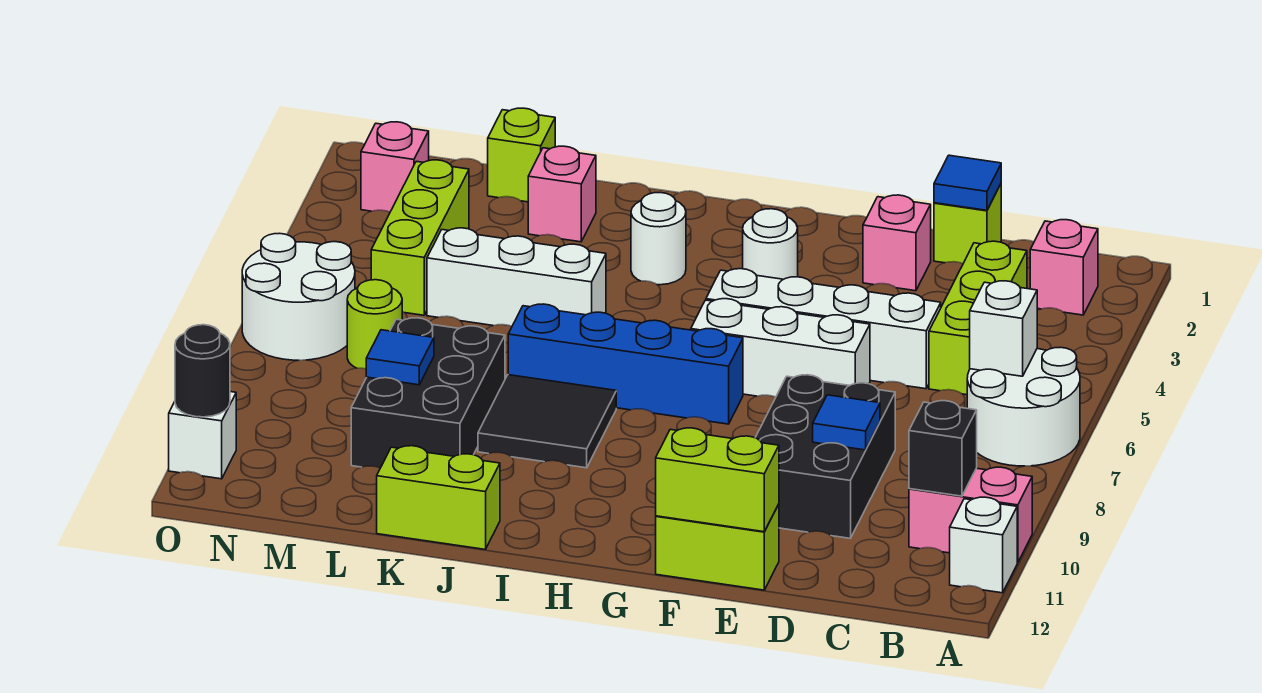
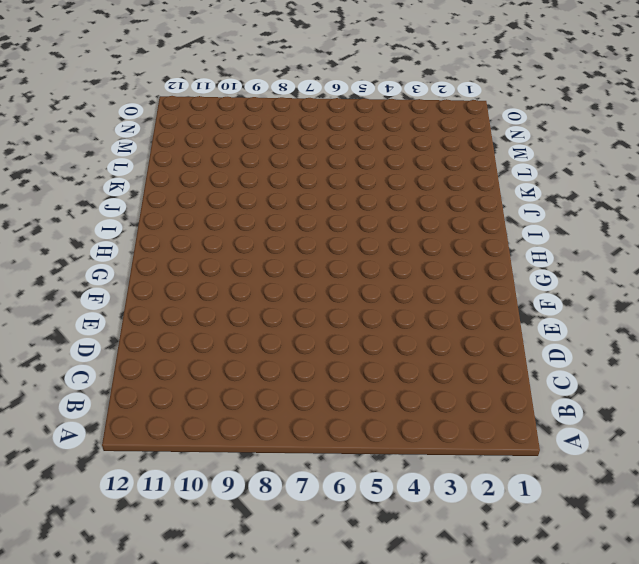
none -> white round brick A6:B7 level 1
none -> pink brick A10:B10 level 1
none -> white brick A11 level 1
none -> pink brick B2 level 1

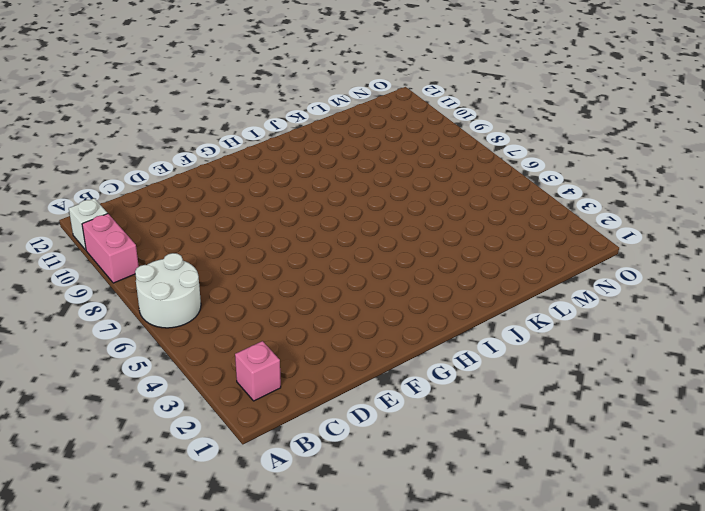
pink brick A9:A10 level 1 -> pink brick A10:B10 level 1
none -> lime brick C3:C5 level 1
none -> lime brick D1 level 1
none -> white brick D5:G5 level 1
none -> black brick D8:E10 level 1

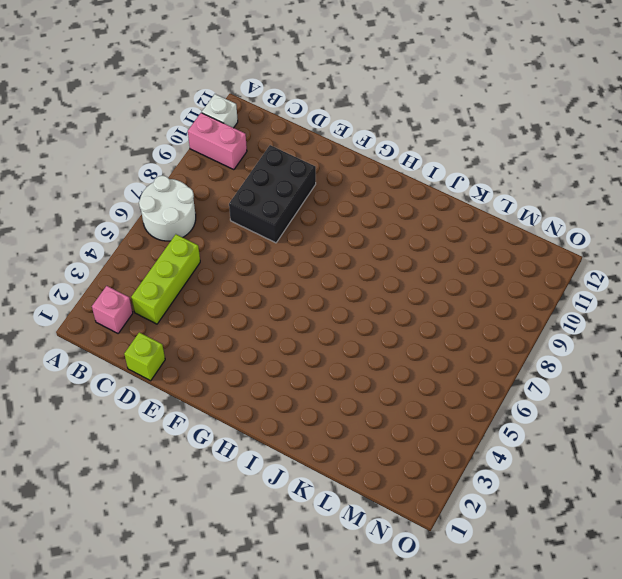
none -> white brick D5:G5 level 1
none -> pink brick E2 level 1
none -> white brick E6:G6 level 1
none -> lime brick E12:F12 level 1

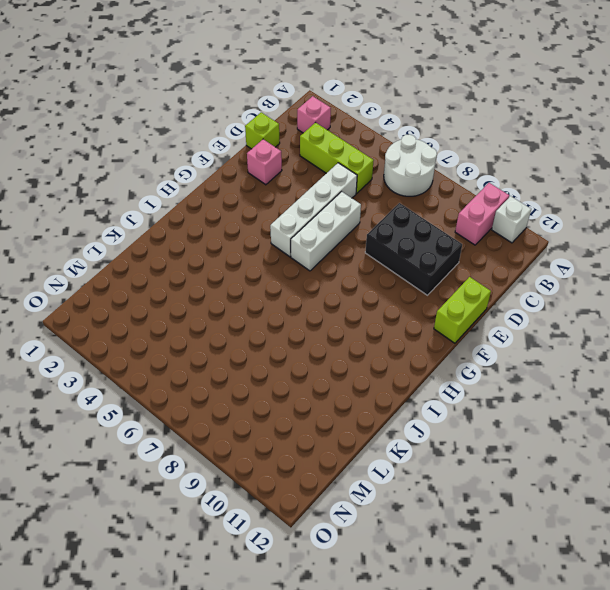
none -> white round brick G3 level 1
none -> blue brick G7:J7 level 1
none -> white round brick I3 level 1
none -> black tile I8:J9 level 1

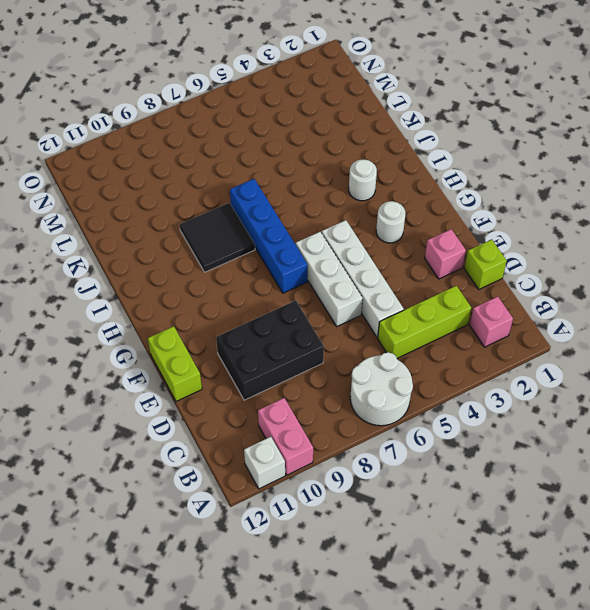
none -> white brick J5:L5 level 1
none -> lime brick J12:K12 level 1
none -> pink brick K2 level 1
none -> black brick K8:L10 level 1

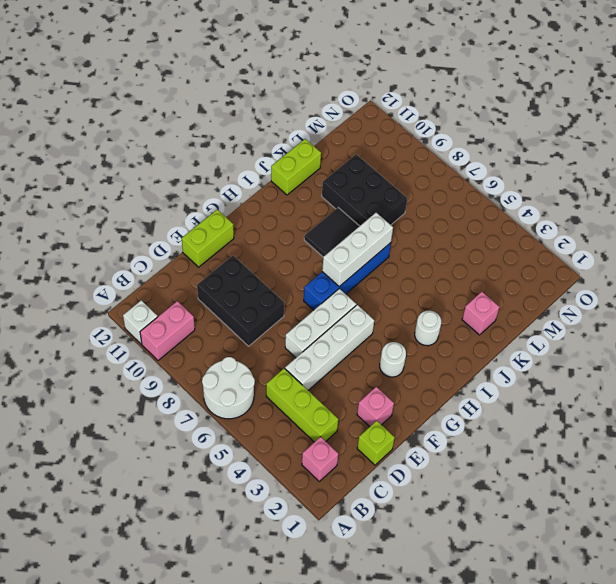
white brick H7:J7 level 2 -> white brick J5:L5 level 1
none -> lime brick L1 level 1
none -> lime brick M3:M5 level 1
none -> lime round brick M7 level 1
none -> pink brick N2 level 1

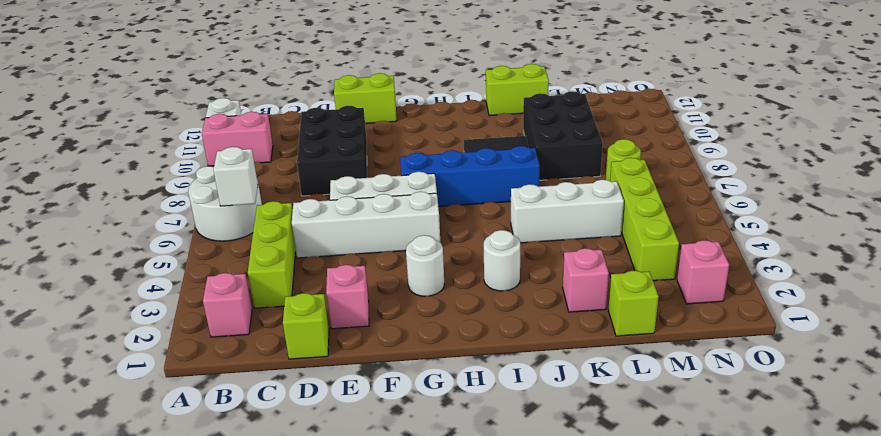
lime brick M3:M6 level 1 -> lime brick M3:M5 level 1
none -> white round brick N6:O7 level 1
none -> white brick O11 level 1
none -> black brick B10 level 2
none -> blue tile D1 level 2

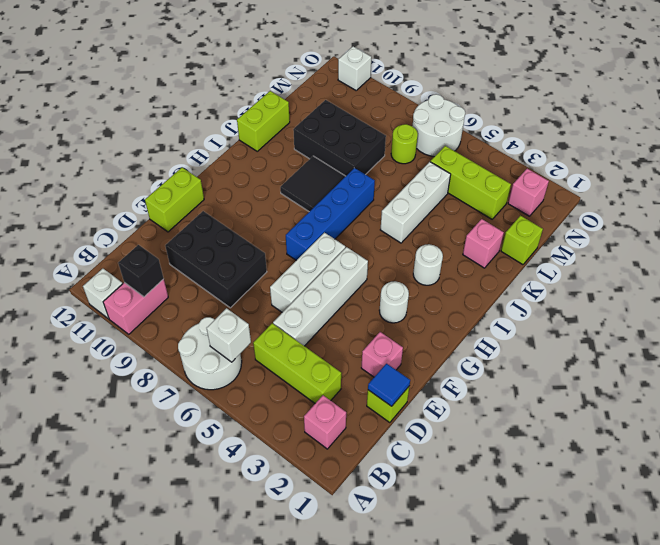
none -> blue tile D9 level 2
none -> lime brick E12:F12 level 2
none -> blue tile L9 level 2
none -> black round brick O11 level 2

